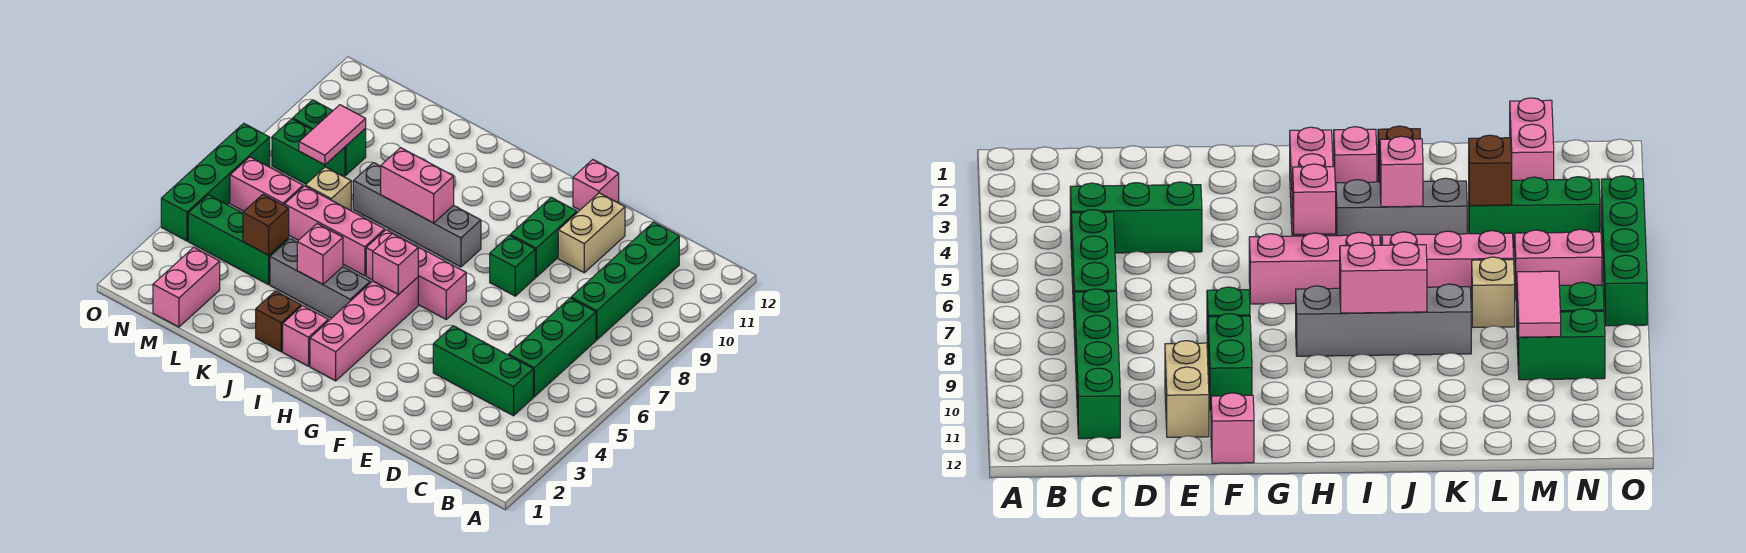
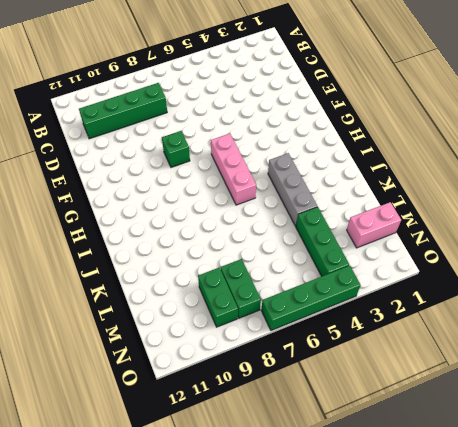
none -> green brick C4:E4 level 1
none -> green brick C5:C7 level 1
none -> tan brick E10:E11 level 1

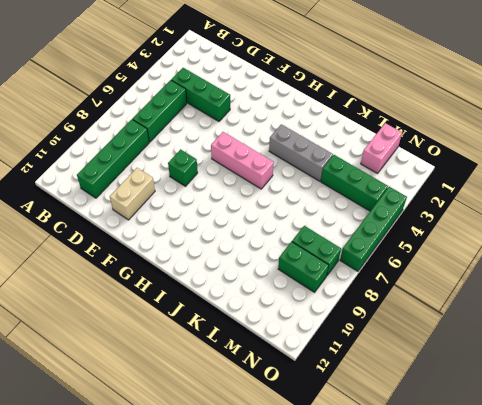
none -> green brick F9:F10 level 1
none -> pink brick F12 level 1
none -> pink brick H2:H5 level 1

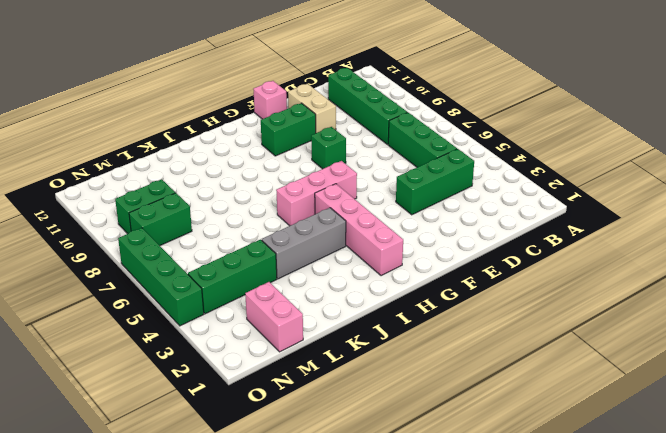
green brick F10:G10 level 1 -> green brick F9:F10 level 1
none -> grey brick H8:K8 level 1
none -> pink brick I2 level 1
none -> brown brick J2 level 1

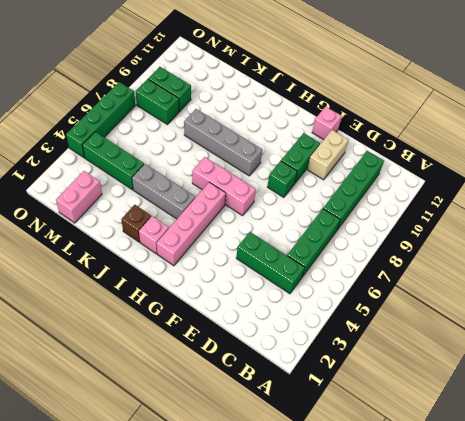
none -> pink brick J6:L6 level 1
none -> tan brick L7 level 1
none -> pink brick M6:N6 level 1

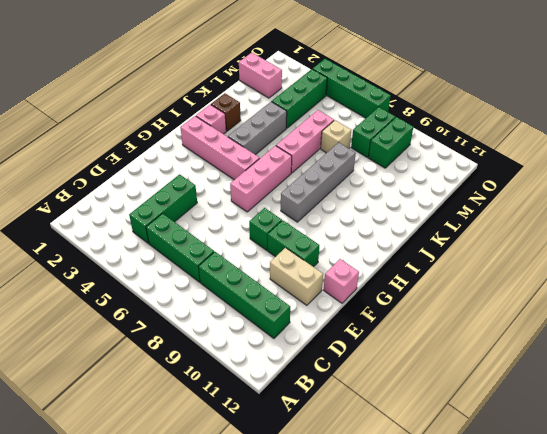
none -> pink brick M6:N6 level 1
none -> pink brick H5 level 2
none -> pink brick I8:J8 level 2

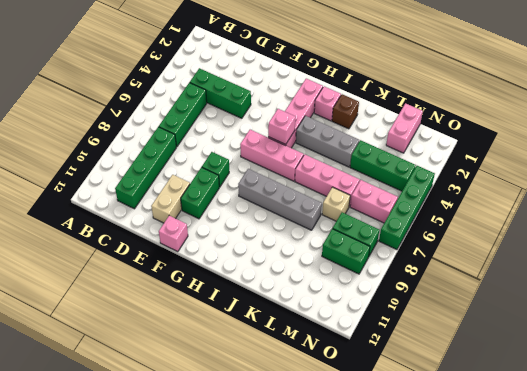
none -> pink brick I8:J8 level 2
none -> pink brick J4 level 2
none -> brown brick L4 level 2

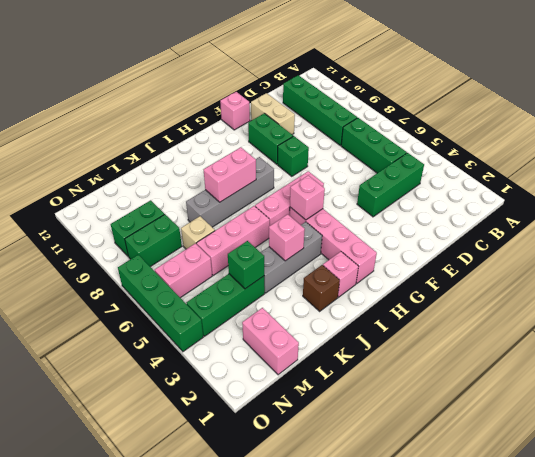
green brick L4 level 2 -> brown brick L4 level 2
none -> pink tile M8:M9 level 2

